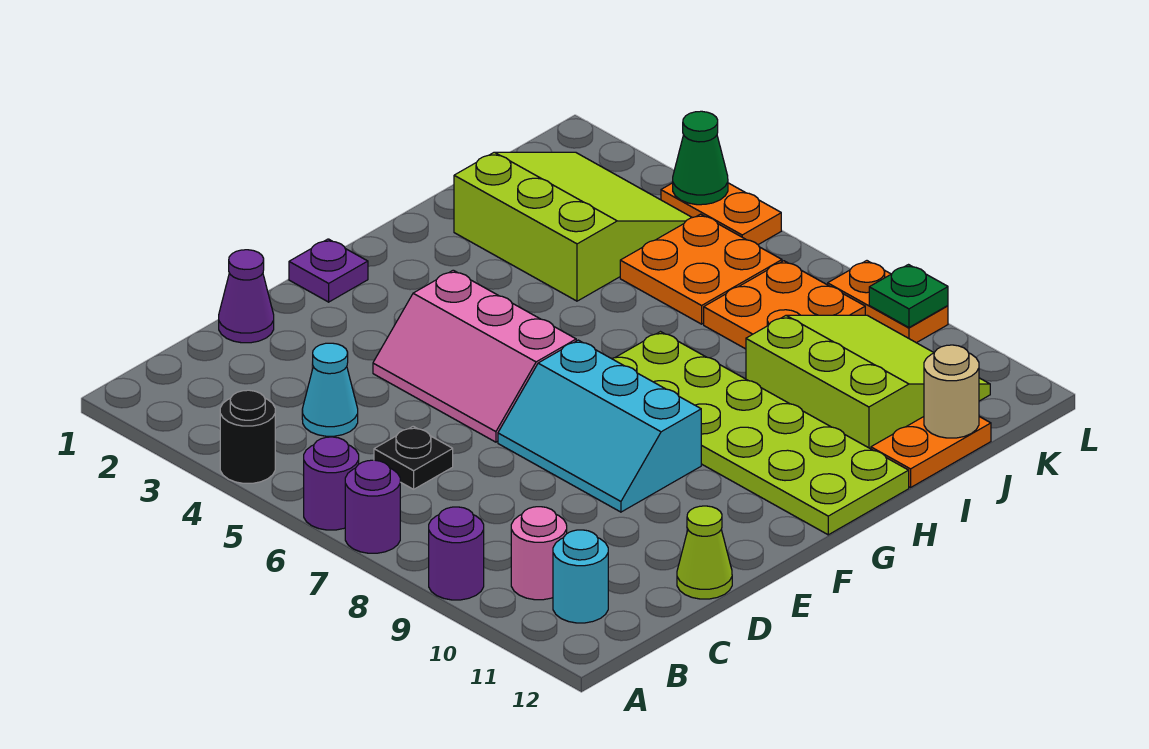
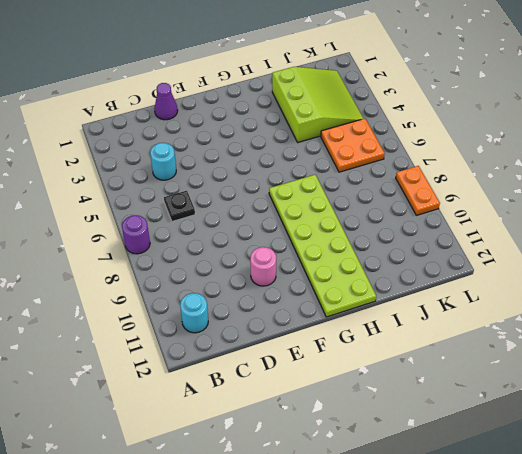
cyan round brick C4 level 1 -> cyan cone C4 level 1
pink round brick E10 level 1 -> pink round brick B10 level 1
none -> black round brick A4 level 1
none -> purple round brick A6 level 1
none -> purple round brick A9 level 1

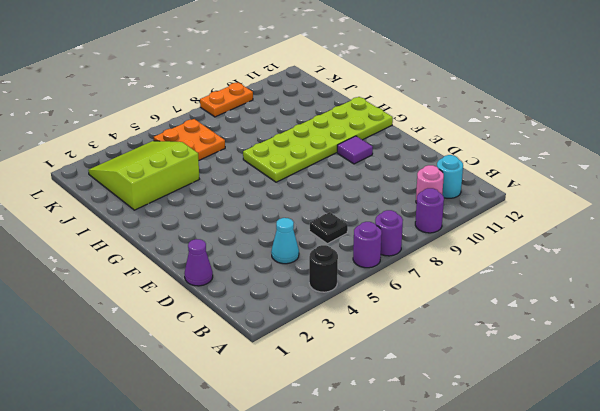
purple tile F10 level 1 -> none
none -> lime cone D12 level 1
none -> pink slope E4:F6 level 1 top F
none -> cyan slope E7:F9 level 1 top F

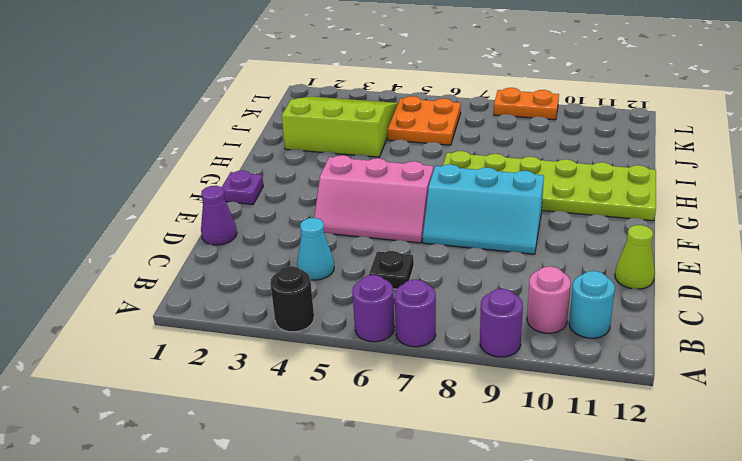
none -> lime slope I9:K11 level 1 top I
none -> orange plate I12:J12 level 1
none -> orange plate J7:K8 level 1

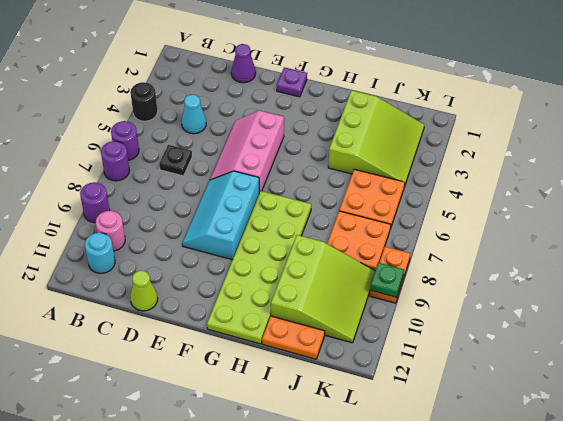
none -> orange plate L4:L5 level 1
none -> tan round brick J12 level 2
none -> green cone L4 level 2

